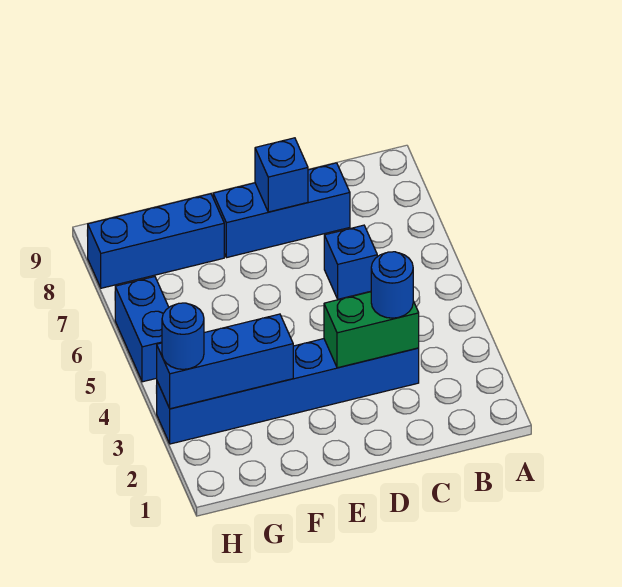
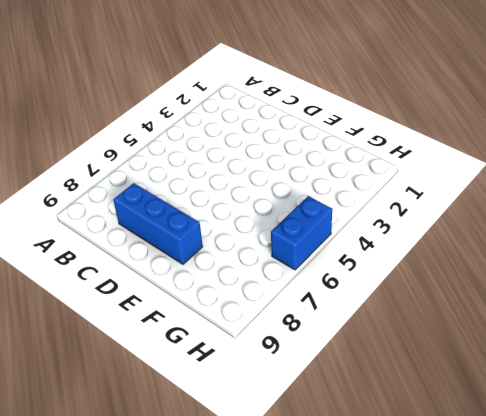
none -> blue brick C3:H3 level 1
none -> blue brick C6 level 1

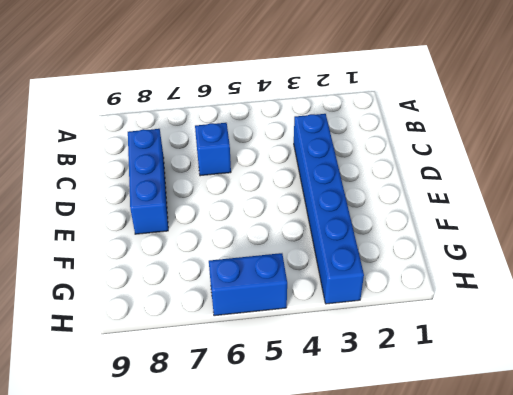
none -> blue brick F8:H8 level 1
none -> green brick C3:D3 level 2

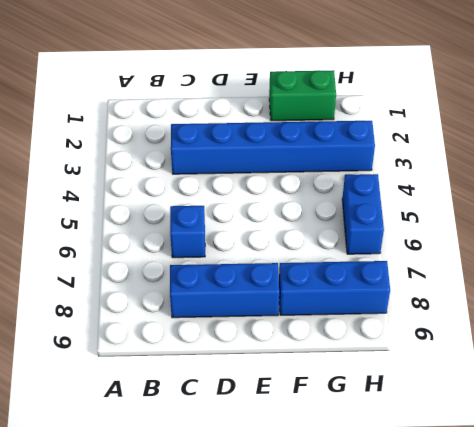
green brick F1:G1 level 1 -> green brick C3:D3 level 2
none -> blue brick D8 level 2
none -> blue brick F3:H3 level 2

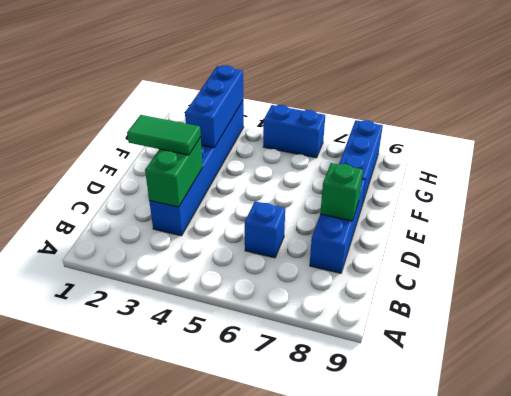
green tile D2:D3 level 3 -> none
green brick D8 level 2 -> blue brick D8 level 2
none -> blue round brick C3 level 3
none -> blue round brick H3 level 3

